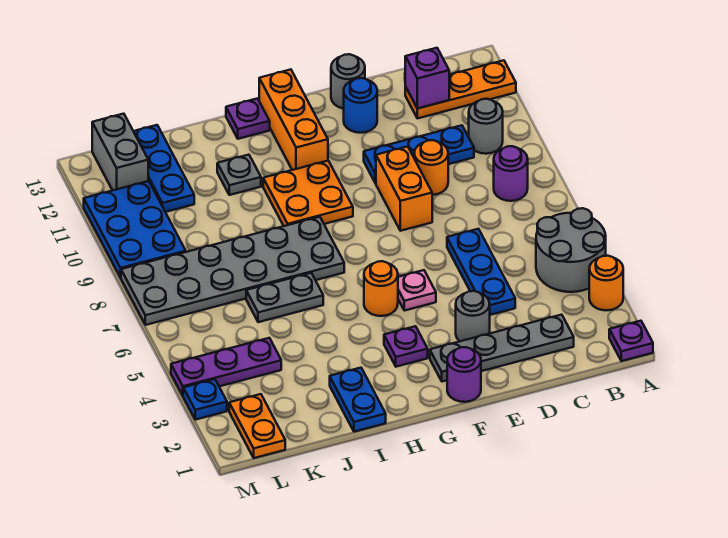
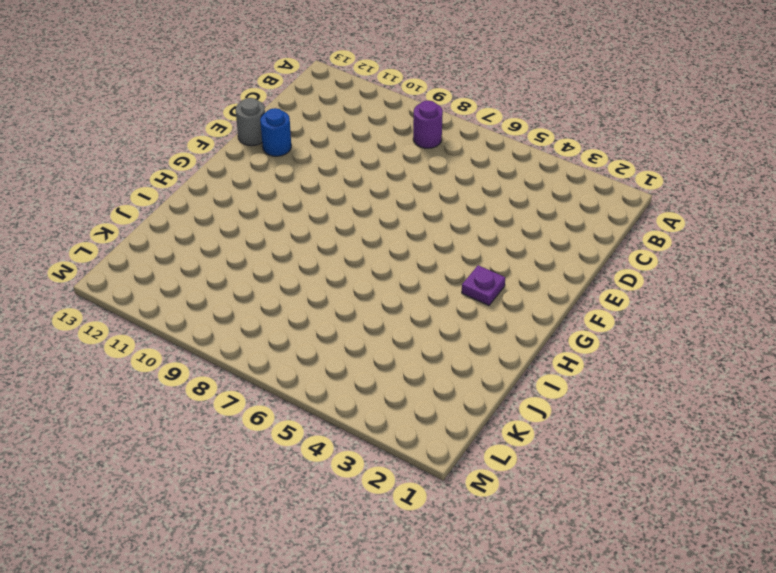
none -> purple plate A1 level 1
none -> orange round brick A3 level 1
none -> grey round brick A4:B5 level 1
none -> orange plate A12:C12 level 1

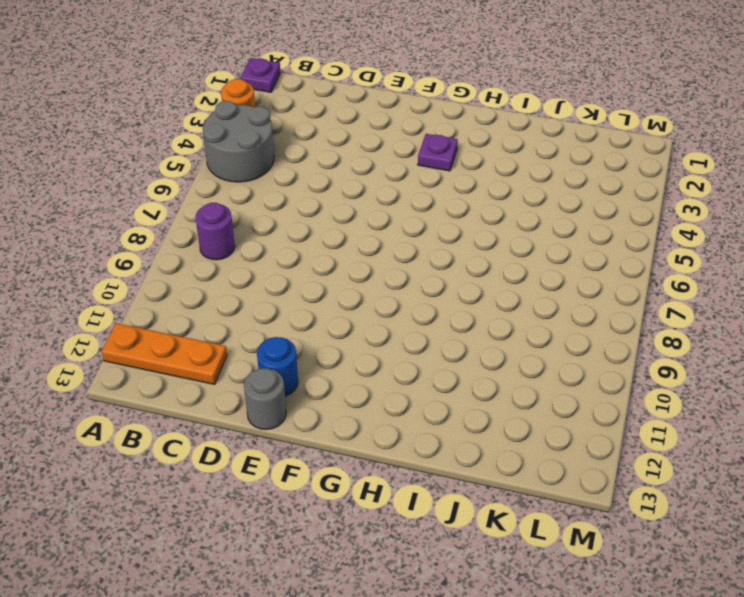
none -> grey round brick B10 level 1
none -> grey plate C2:F2 level 1
none -> blue plate C10:E10 level 1
none -> blue plate D4:D6 level 1

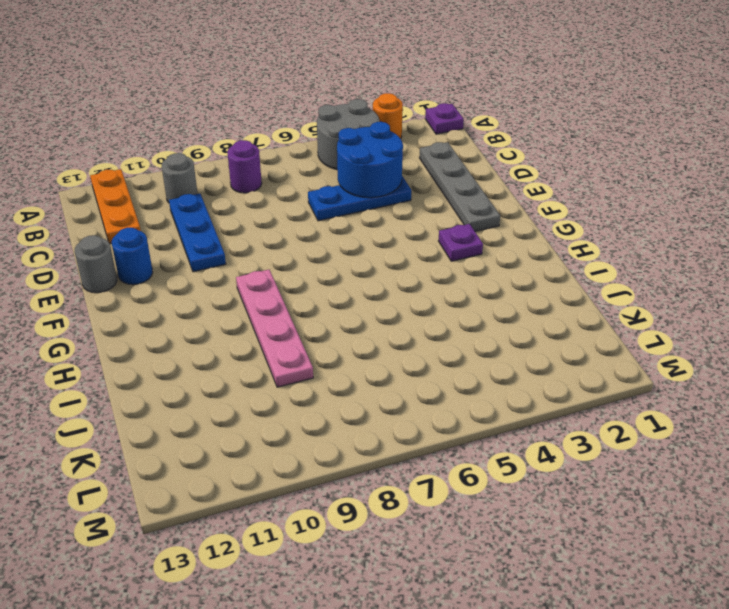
blue round brick C4:D5 level 2 -> none
pink plate G9:J9 level 1 -> orange plate G9:H10 level 1
none -> orange round brick D9 level 1
none -> grey round brick E3 level 1
none -> orange brick E8:E9 level 1
none -> purple round brick F1 level 1

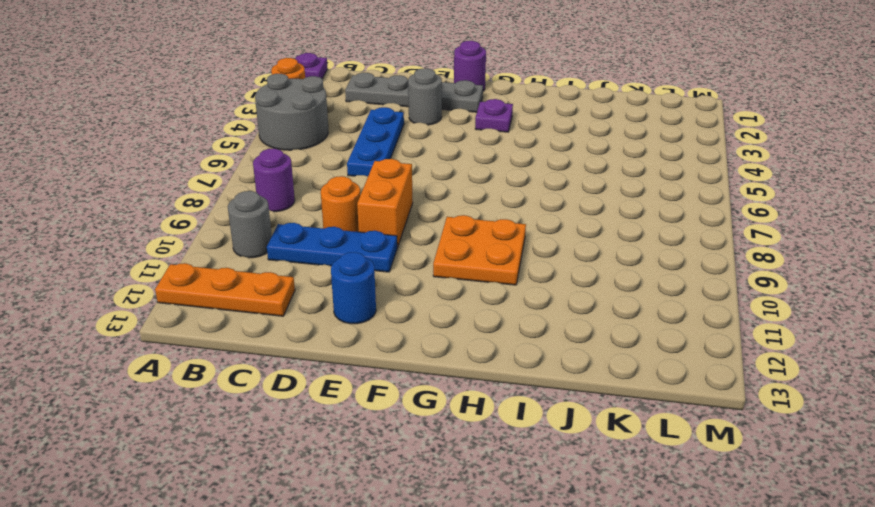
none -> grey round brick E13 level 1
none -> pink plate F5 level 1
none -> orange round brick G5 level 1
none -> orange brick G11:G13 level 1

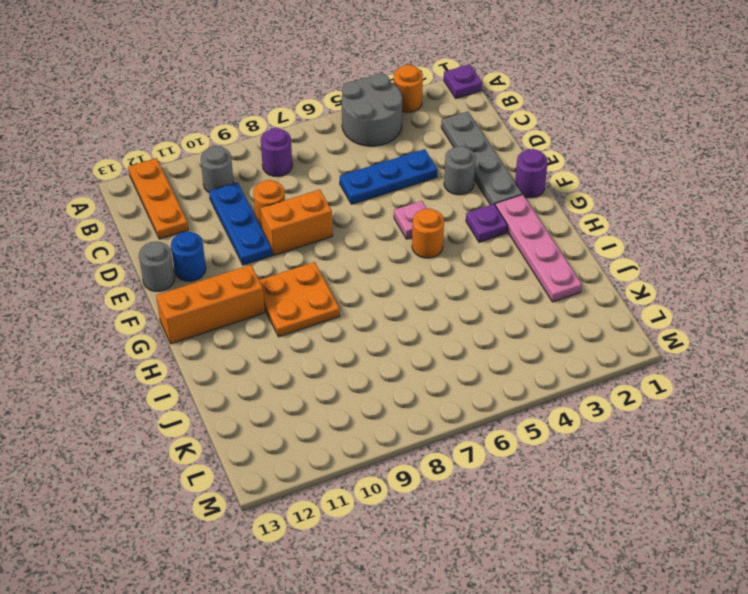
pink plate G2:J2 level 1 -> blue plate I1:I2 level 1
none -> grey plate H7:M8 level 1
none -> purple plate H13 level 1
none -> grey plate I6:J6 level 1
none -> grey plate I11 level 1

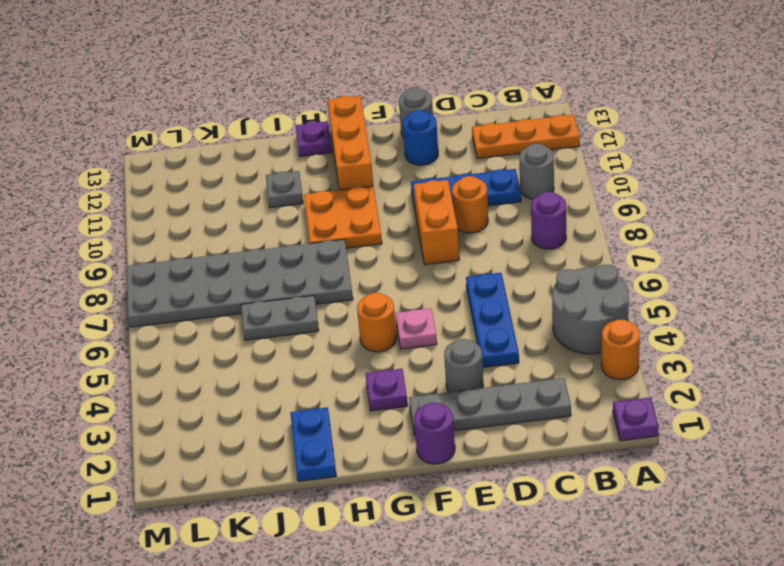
none -> purple plate K4:M4 level 1
none -> blue plate K11:K13 level 1
none -> orange plate L1:L2 level 1
none -> blue plate L9:M11 level 1

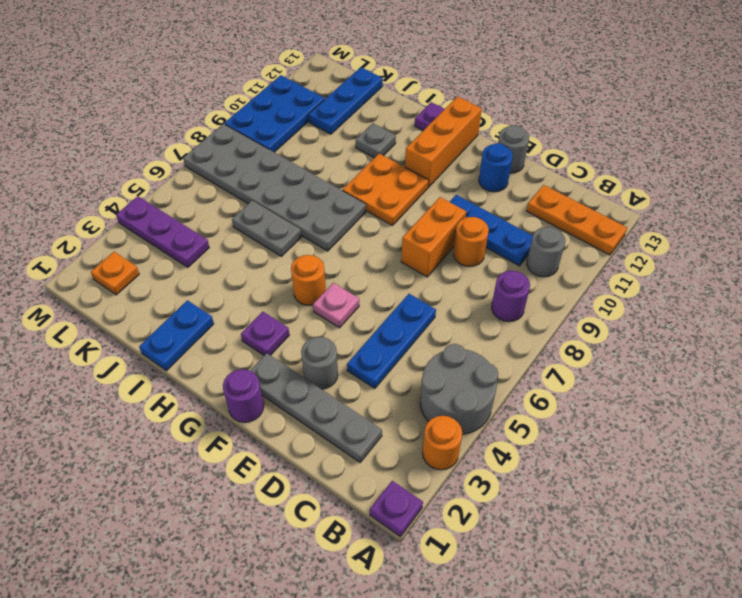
orange plate L2 level 1 -> orange plate L1:L2 level 1
none -> grey brick L12:L13 level 1
none -> blue plate M3 level 1
none -> purple brick C12 level 2

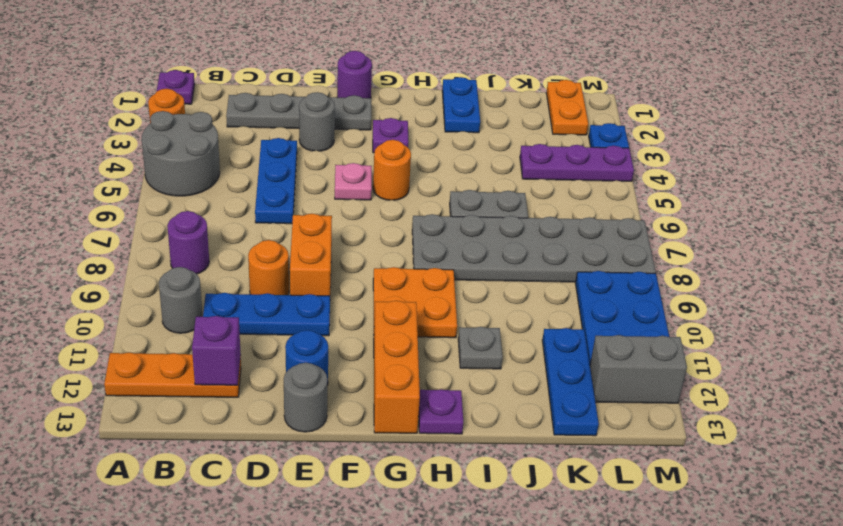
grey brick L12:M12 level 1 -> grey brick L12:L13 level 1

